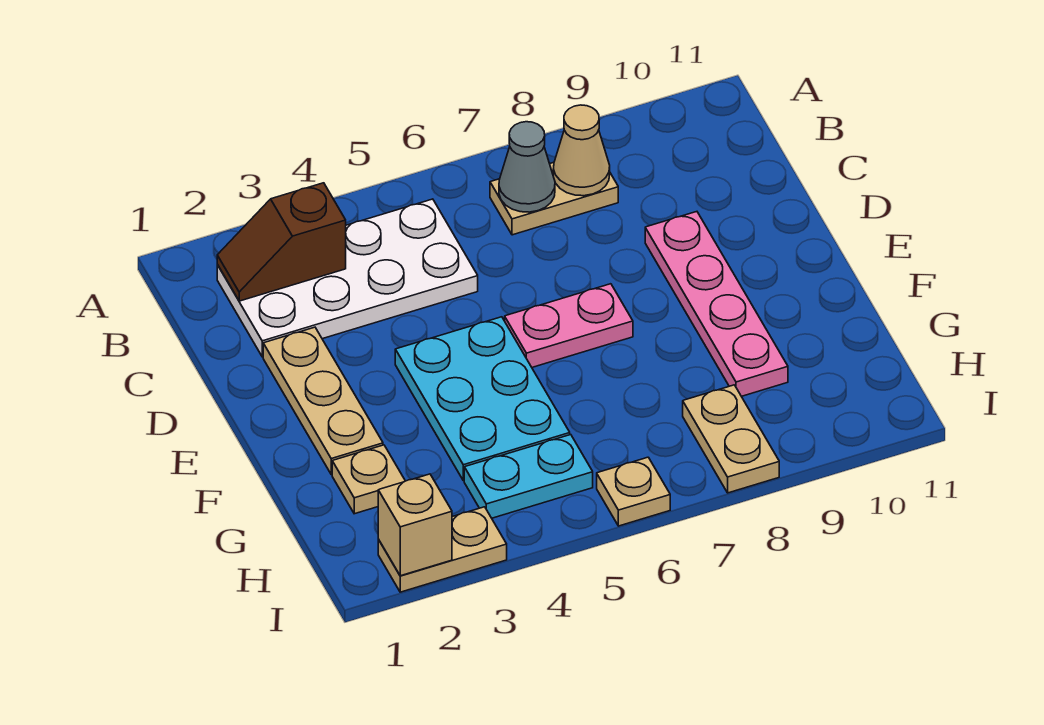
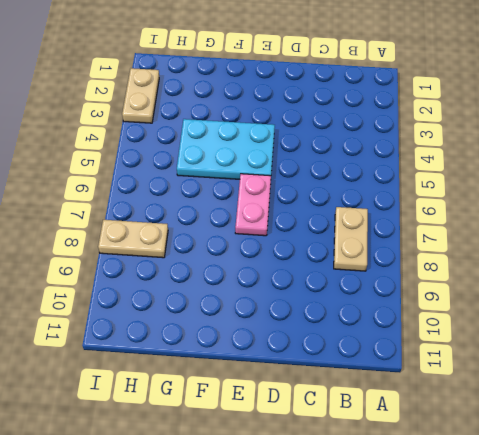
none -> white plate B2:C5 level 1
none -> tan plate D2:F2 level 1
none -> pink plate D9:G9 level 1

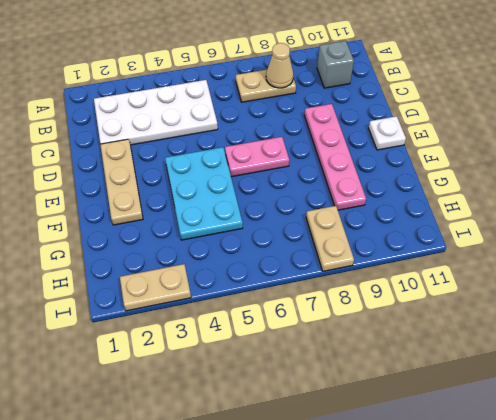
grey brick B10 level 1 -> none
white plate E11 level 1 -> none
none -> tan plate G2 level 1
none -> cyan plate H4:H5 level 1
none -> tan plate I6 level 1

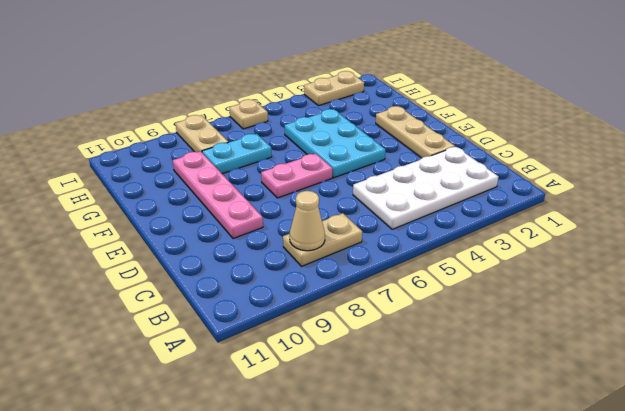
cyan plate G7:G8 level 1 -> cyan plate H4:H5 level 1
none -> tan plate G2 level 1
none -> brown slope B2:B3 level 2 top 3
none -> grey cone B7 level 2

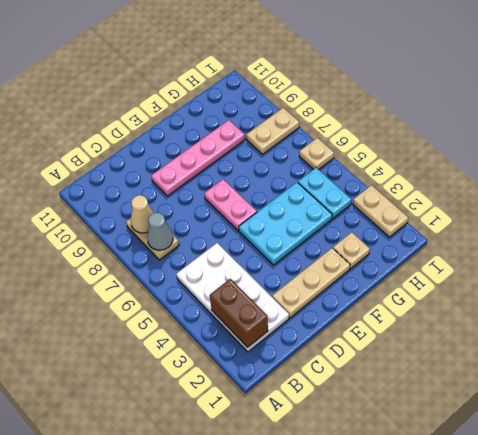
brown brick B2:B3 level 2 -> brown slope B2:B3 level 2 top 3
none -> tan brick I2 level 2

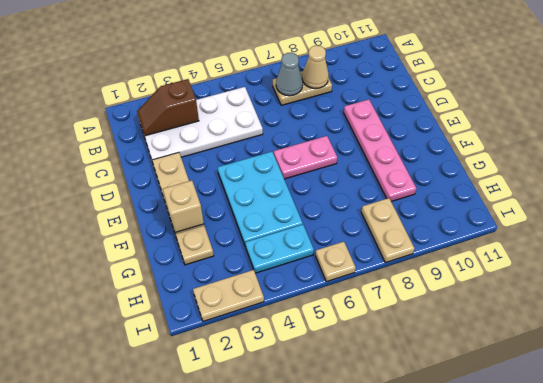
tan brick F2 level 2 -> tan brick I2 level 2

